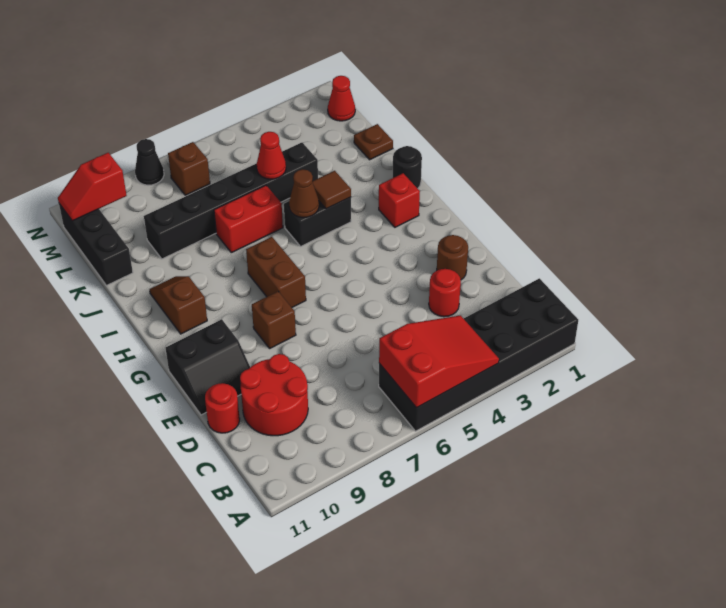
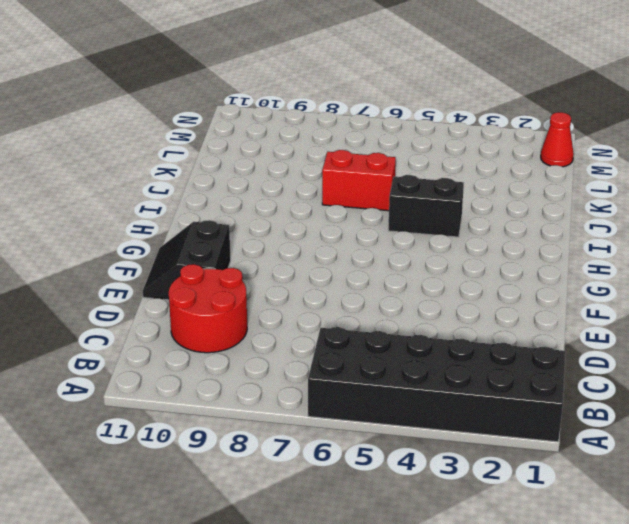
black slope E10:F11 level 1 top 10 -> black slope E10:F11 level 1 top F
none -> red round brick D3 level 1
none -> red round brick D11 level 1
none -> brown round brick E2 level 1

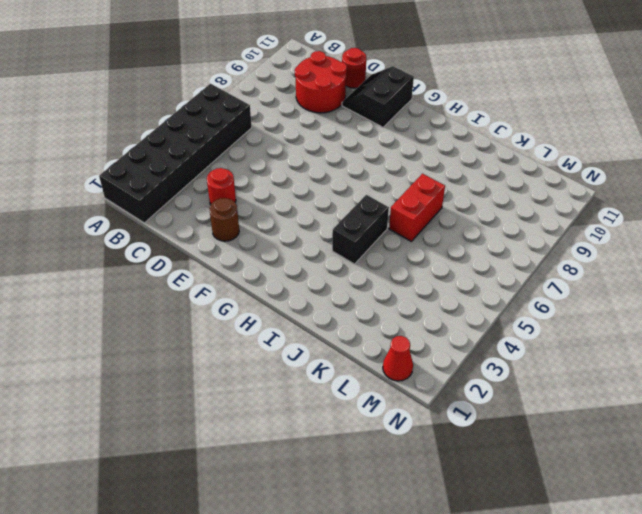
none -> brown brick F8 level 1
none -> brown brick G7:H7 level 1
none -> red brick H2 level 1

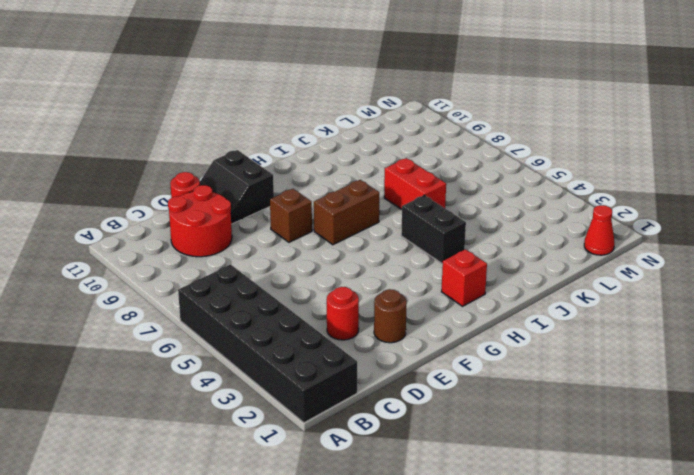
none -> brown slope H10:I10 level 1 top H
none -> black round brick I1 level 1
none -> brown plate K1 level 1

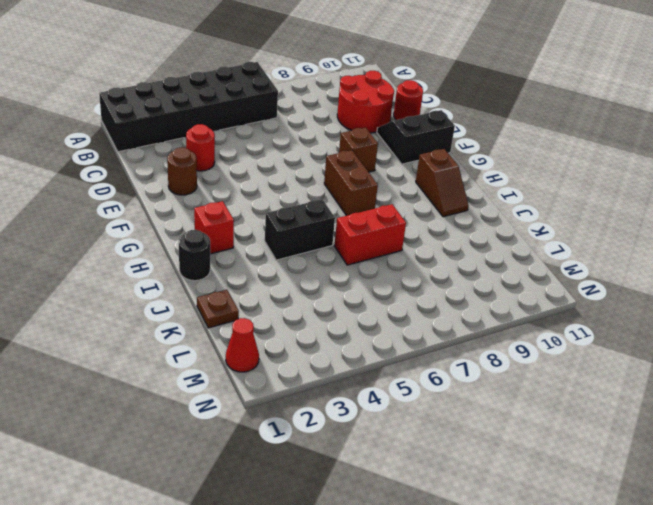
none -> black brick K4:K9 level 1
none -> black brick K11:M11 level 1
none -> brown brick M7 level 1

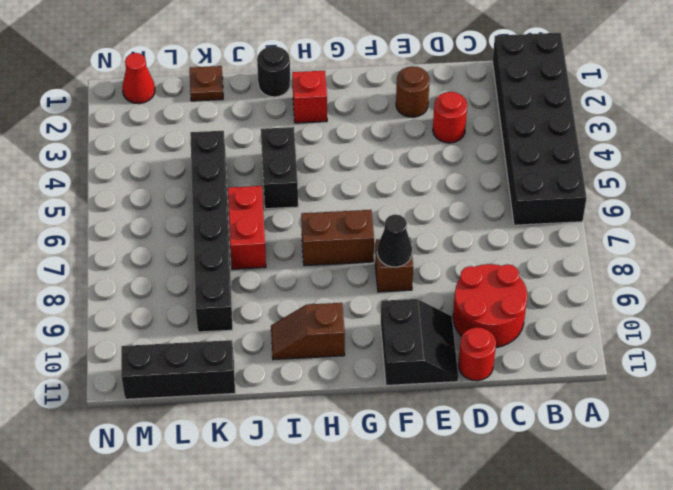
black cone F8 level 2 -> black cone N8 level 1
none -> brown brick M7 level 1
none -> red slope A4:B6 level 2 top 6
none -> brown tile I4 level 2

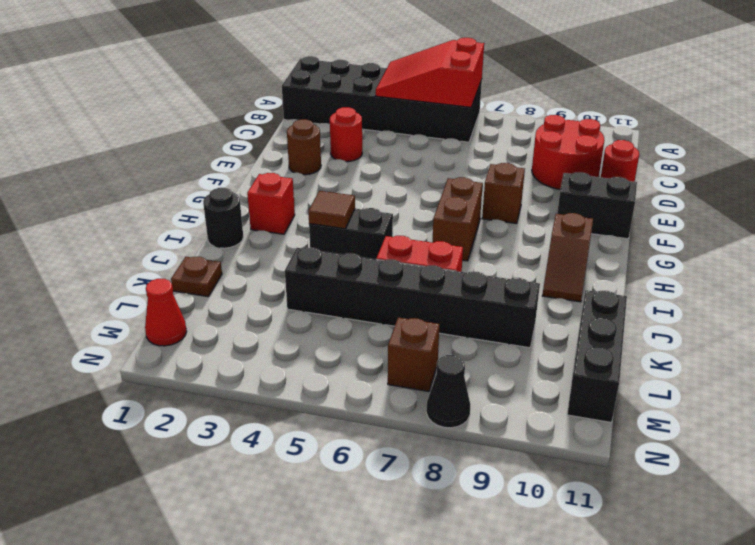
none -> brown cone I5 level 2
none -> red cone K5 level 2
none -> red slope M10:M11 level 2 top 10

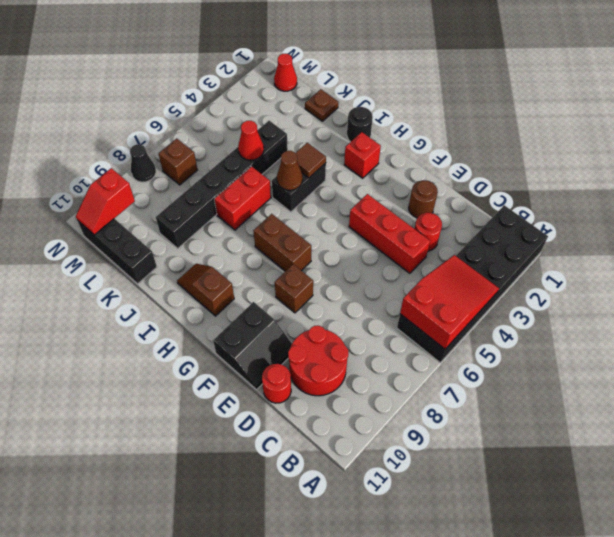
red brick D4:F4 level 1 -> none

